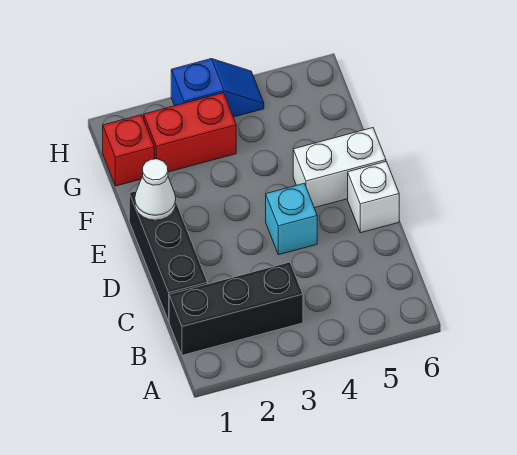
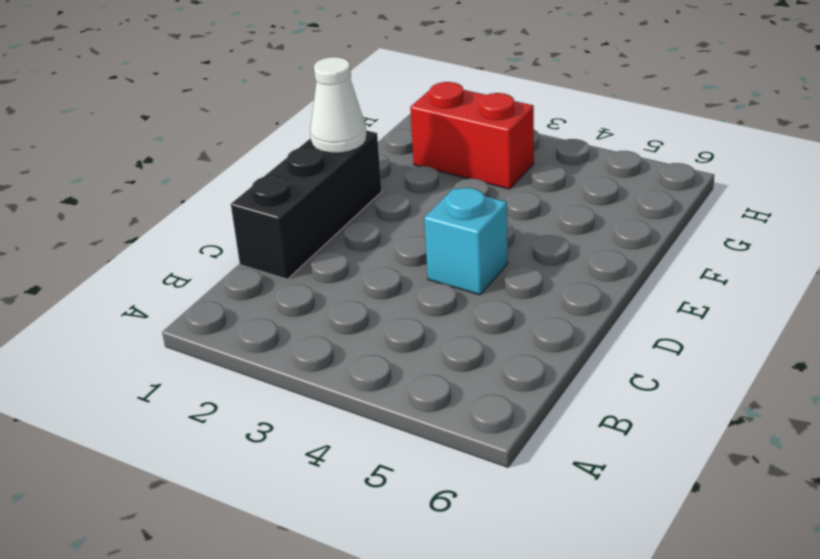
none -> black brick B1:B3 level 1
none -> white brick D6 level 1

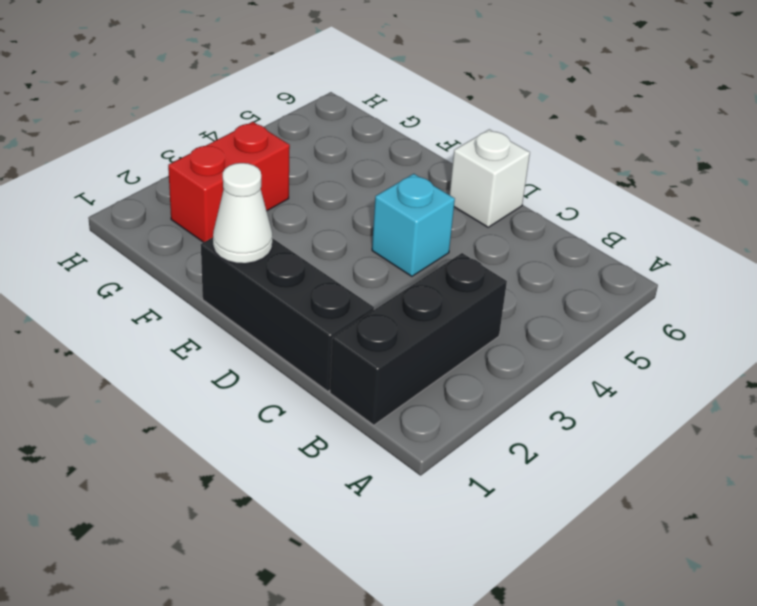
none -> white brick E5:E6 level 1
none -> red brick G1 level 1

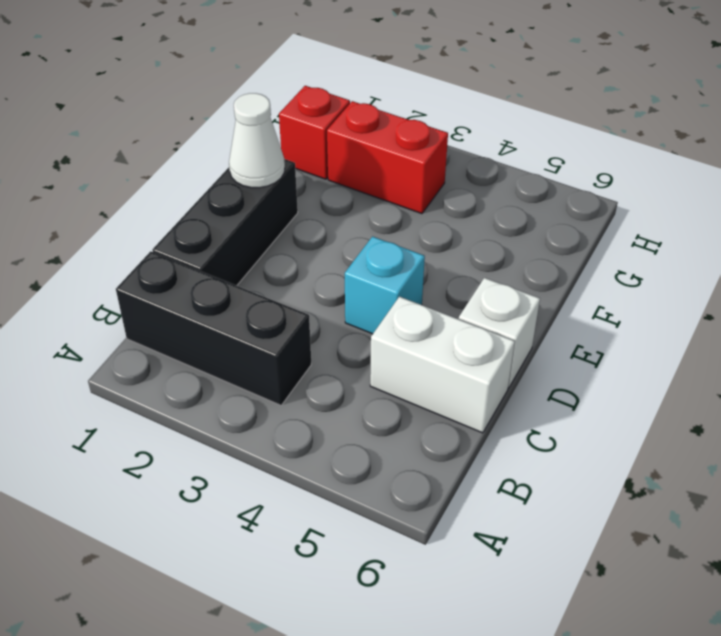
white brick C5:C6 level 1 -> white brick E5:E6 level 1
none -> blue slope H3:H4 level 1 top 3

